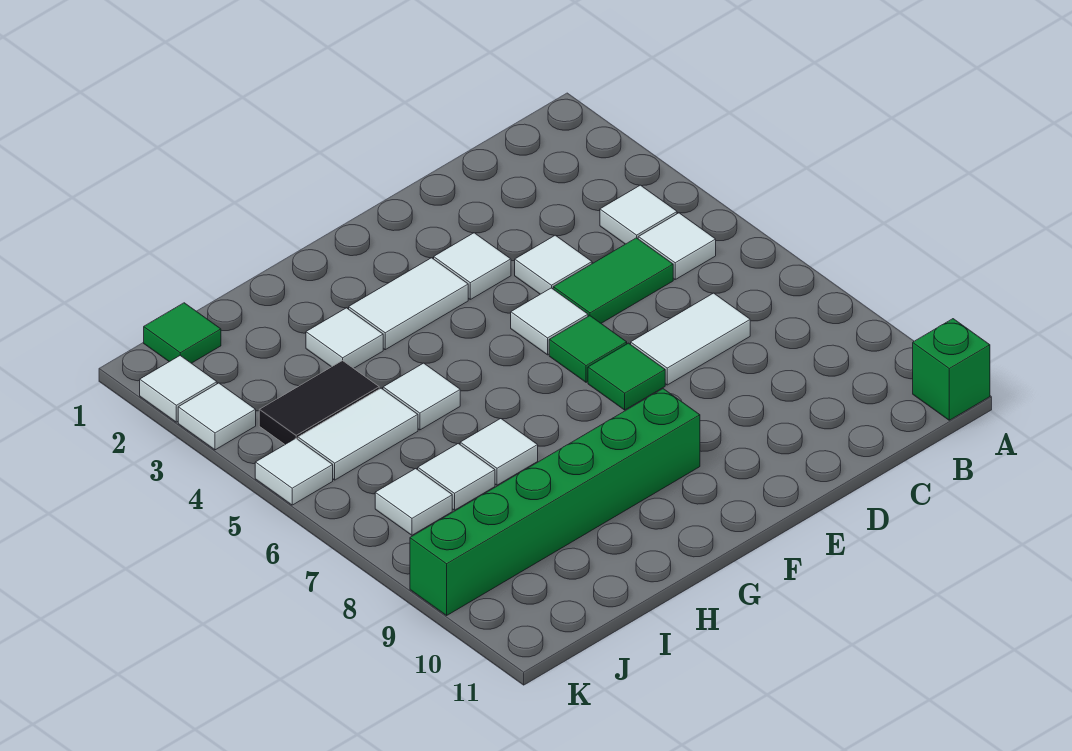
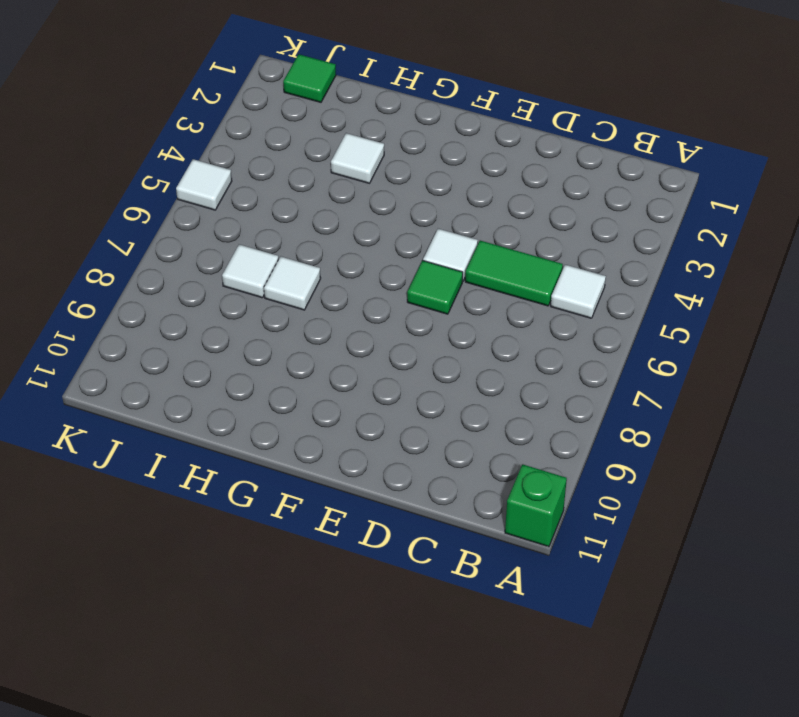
none -> white tile B4 level 1
none -> white tile C7:D7 level 1
none -> white tile D4 level 1

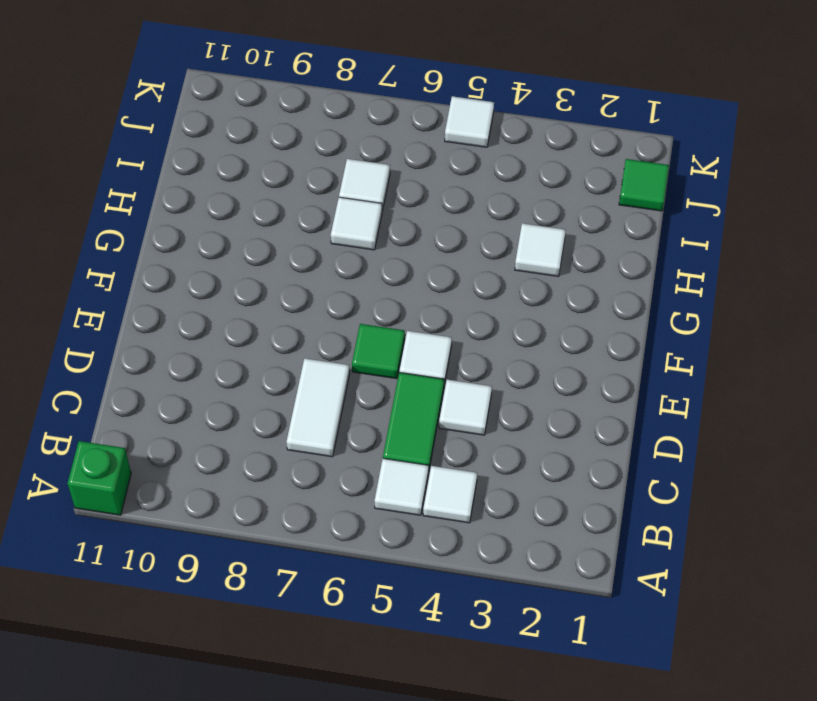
none -> white tile E3 level 1
none -> green tile E7 level 1
none -> white tile F3:G3 level 1

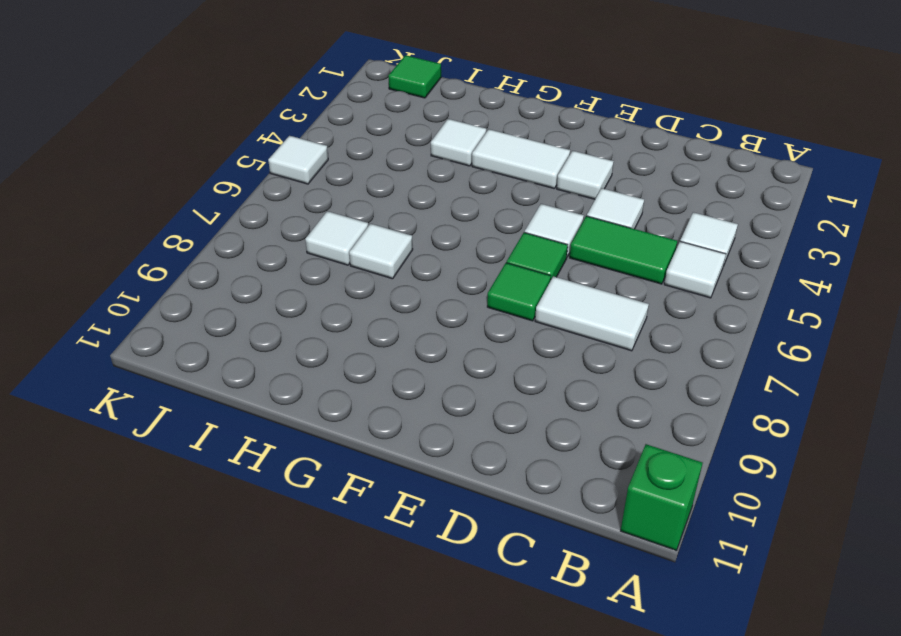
none -> green brick F9:K9 level 1
none -> white tile H5 level 1
none -> black tile I4:J4 level 1

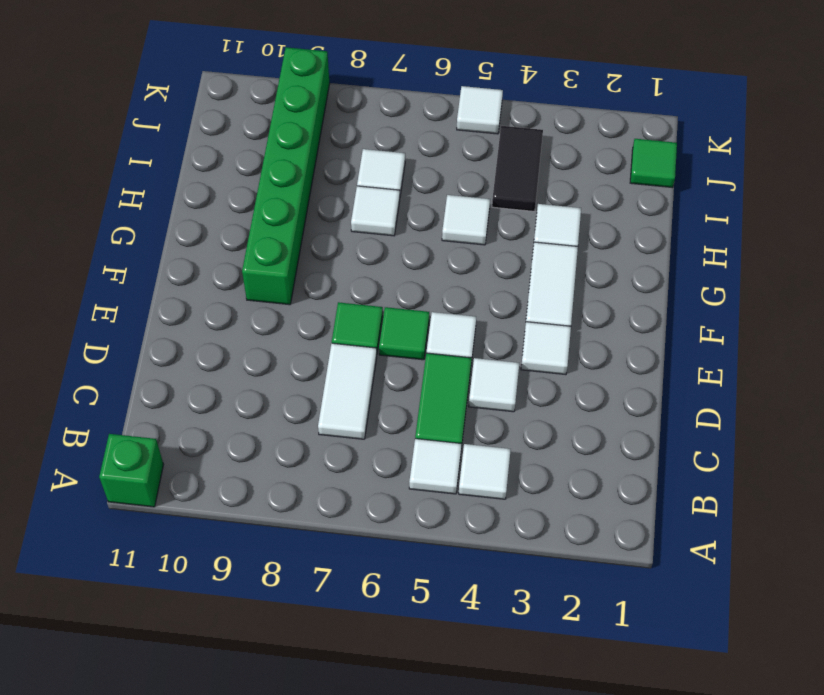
none -> white tile I5:J5 level 1
none -> white tile J7 level 1
none -> white tile K2 level 1

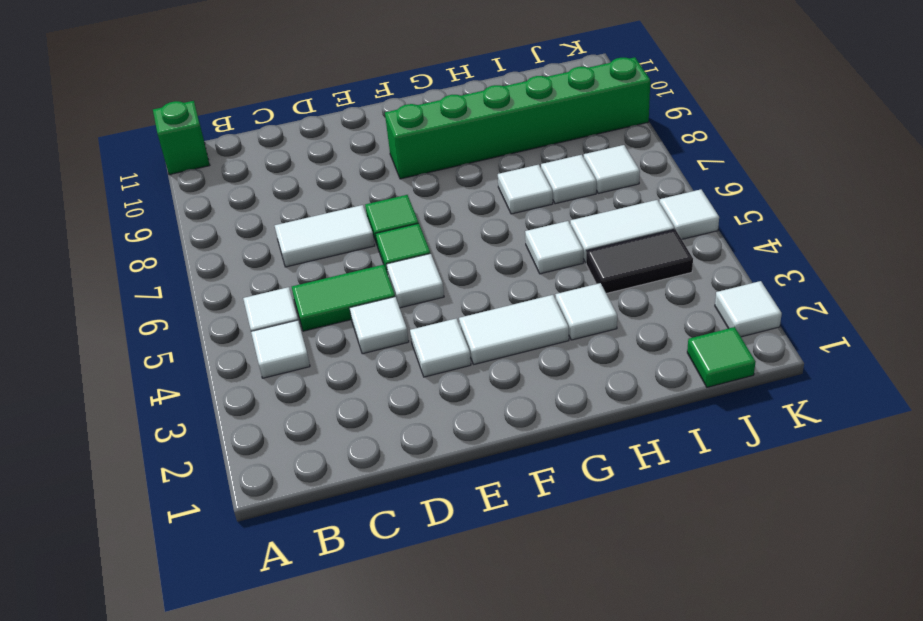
none -> white tile K3 level 1

